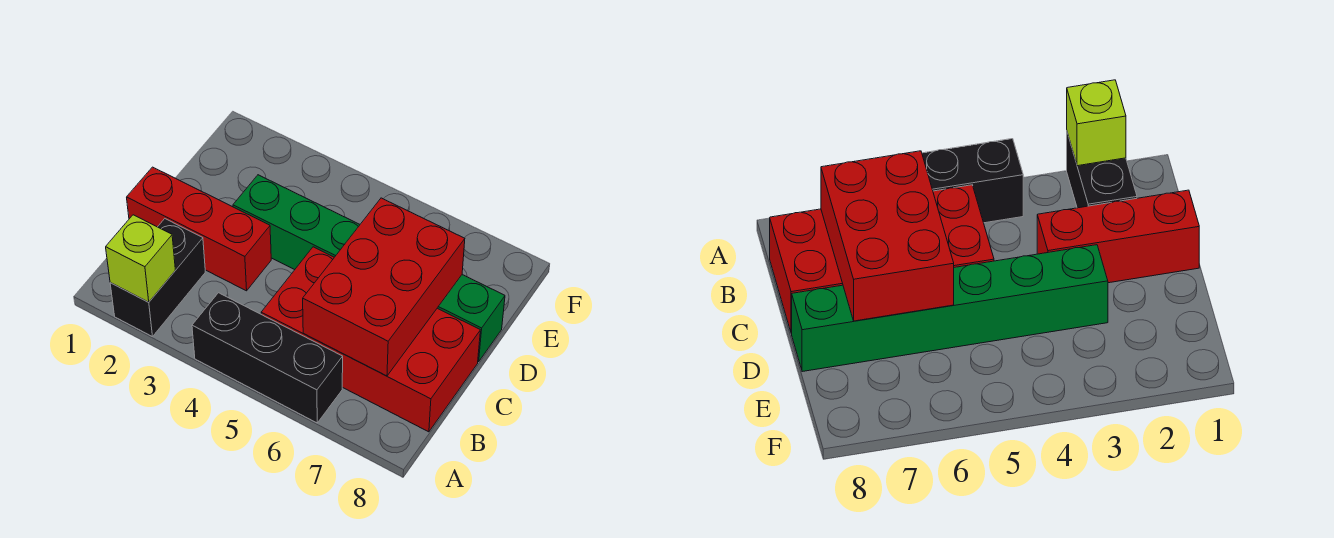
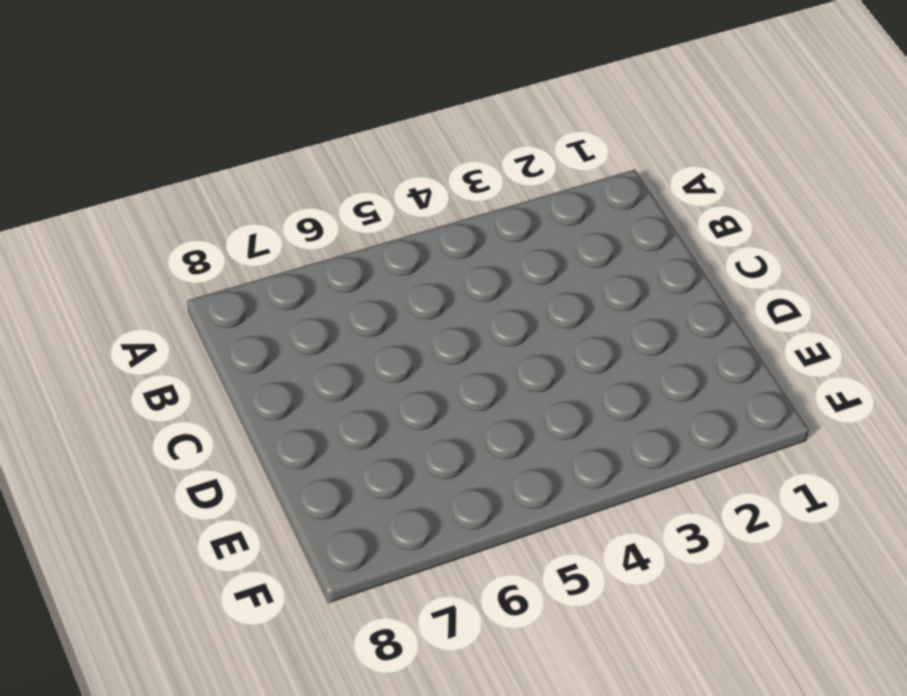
none -> black brick A2:B2 level 1
none -> black brick A4:A6 level 1

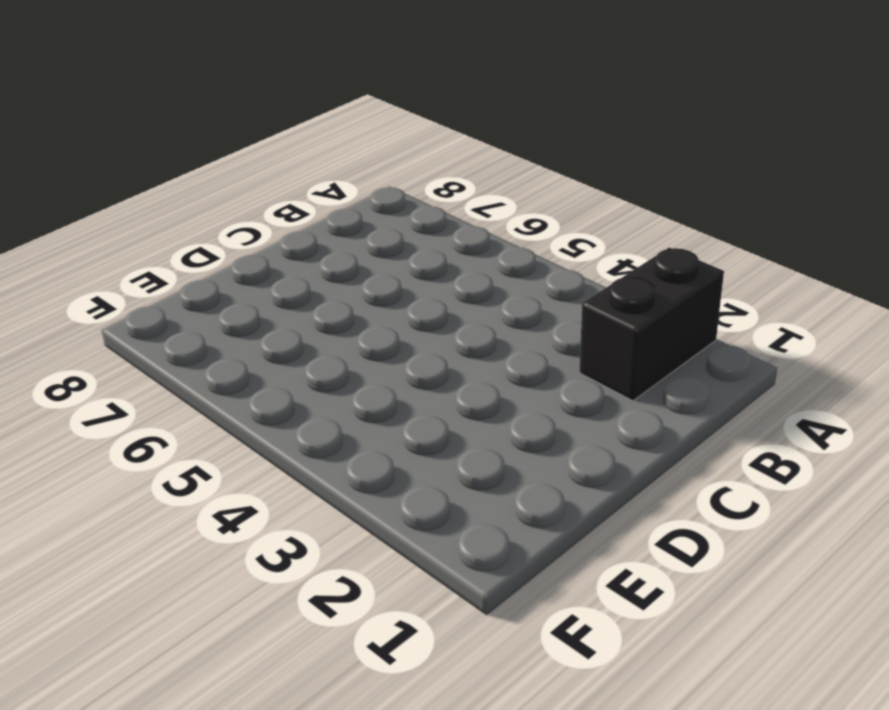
none -> black brick A4:A6 level 1
none -> red brick B5:C8 level 1

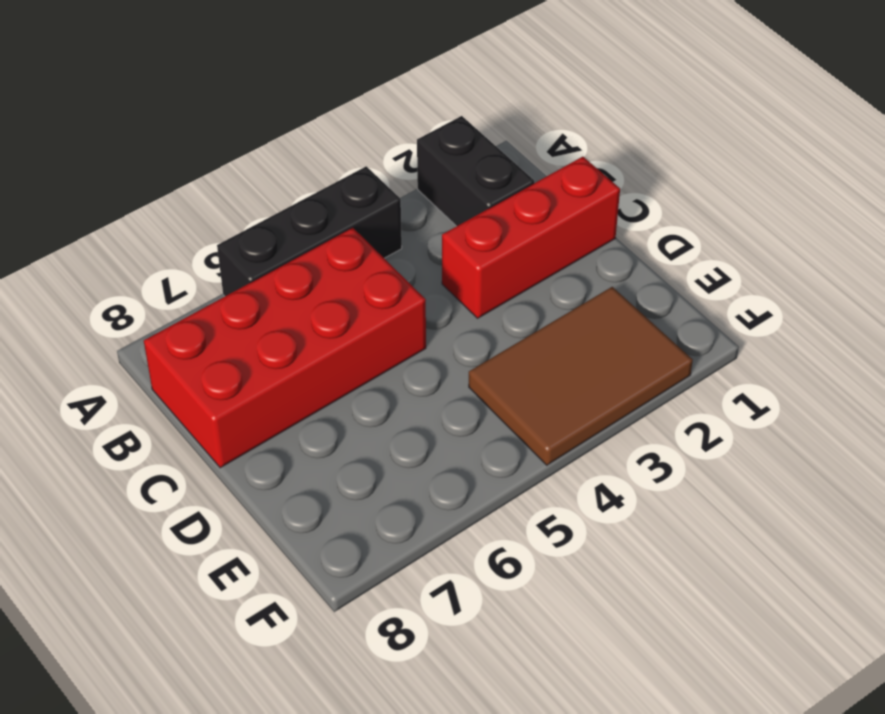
brown tile E2:F4 level 1 -> none
none -> green brick D3:D8 level 1
none -> lime brick A2 level 2

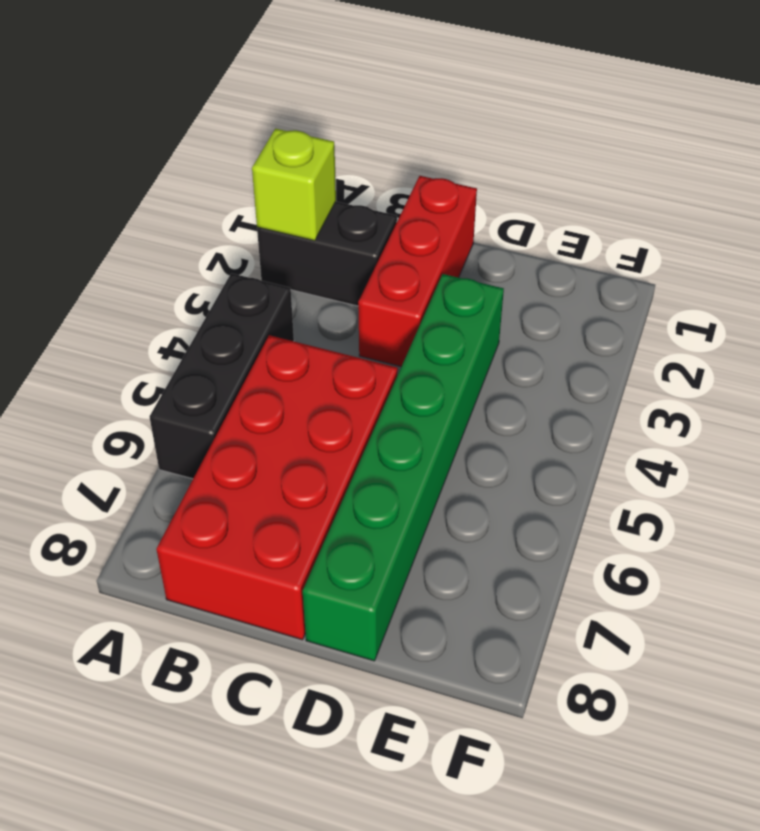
none -> red brick B6:D7 level 2

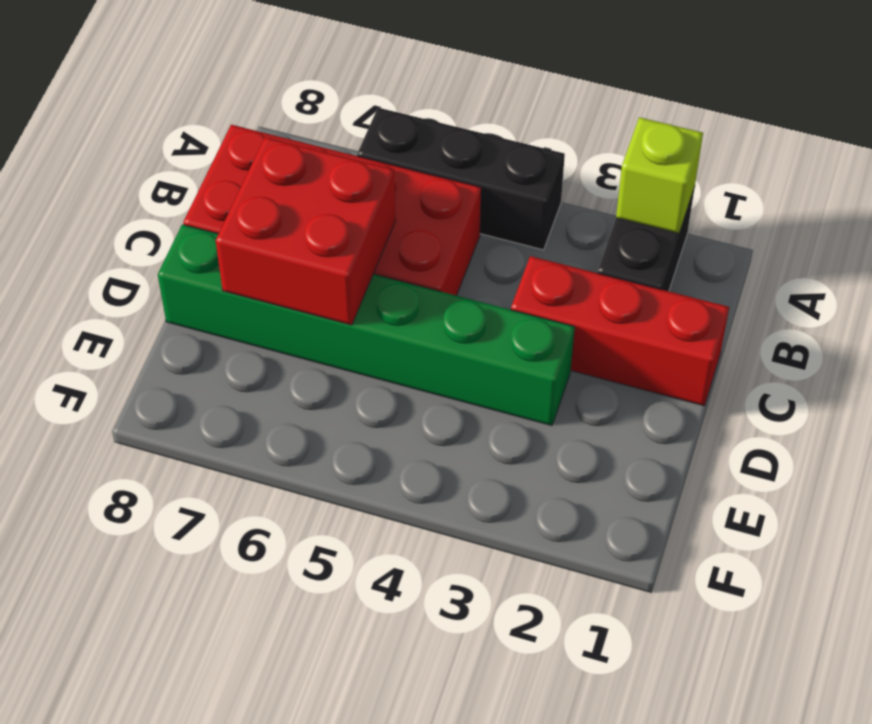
red brick C6:D7 level 2 -> red brick B6:D7 level 2

